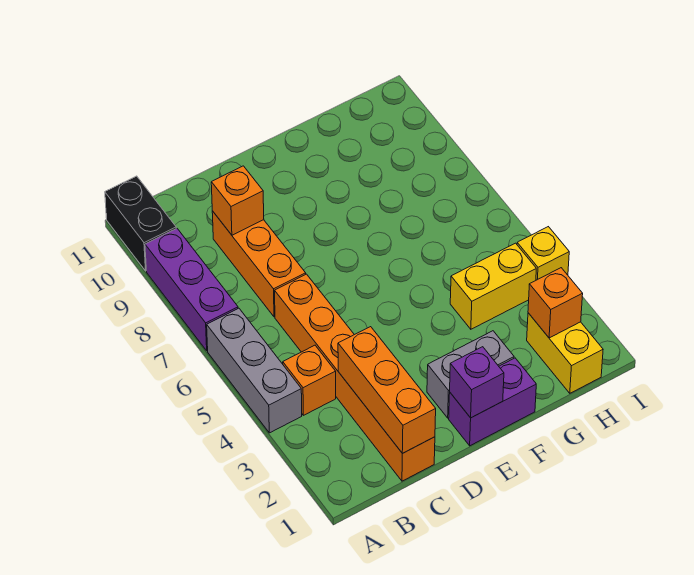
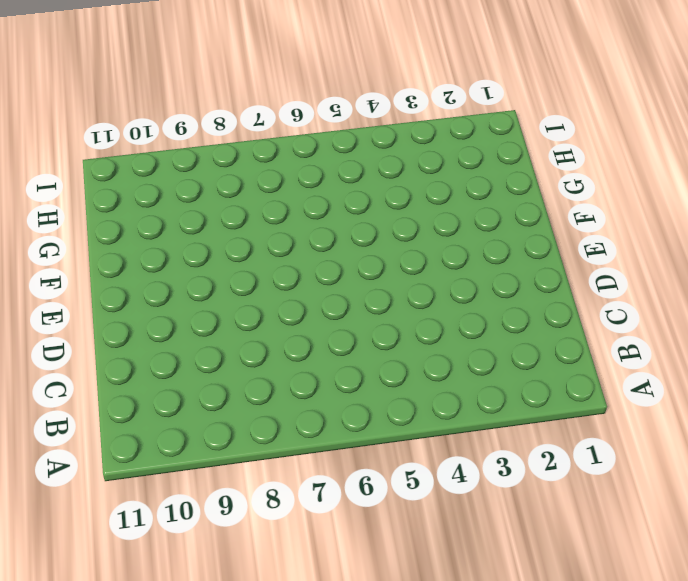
none -> grey brick A4:A6 level 1
none -> purple brick A7:A9 level 1
none -> black brick A10:A11 level 1

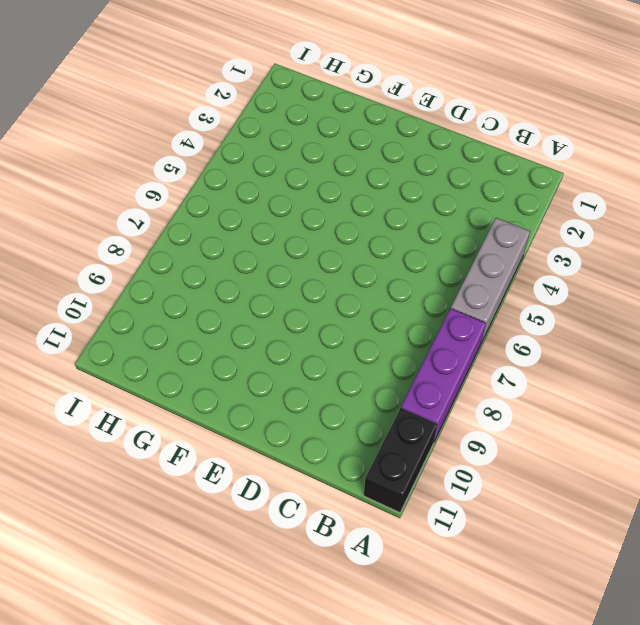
none -> orange brick B4 level 1
none -> orange brick C1:C6 level 1
none -> orange brick C7:C9 level 1

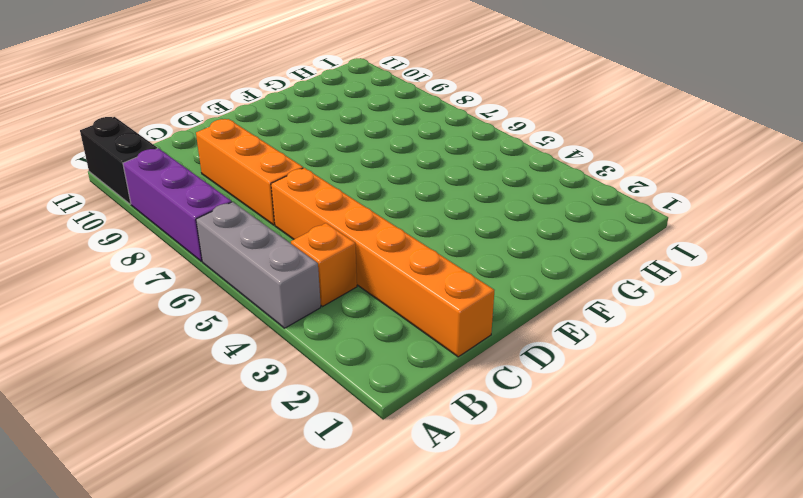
none -> purple brick E1:F1 level 1
none -> grey brick E2:F2 level 1
none -> yellow brick G4:H4 level 1

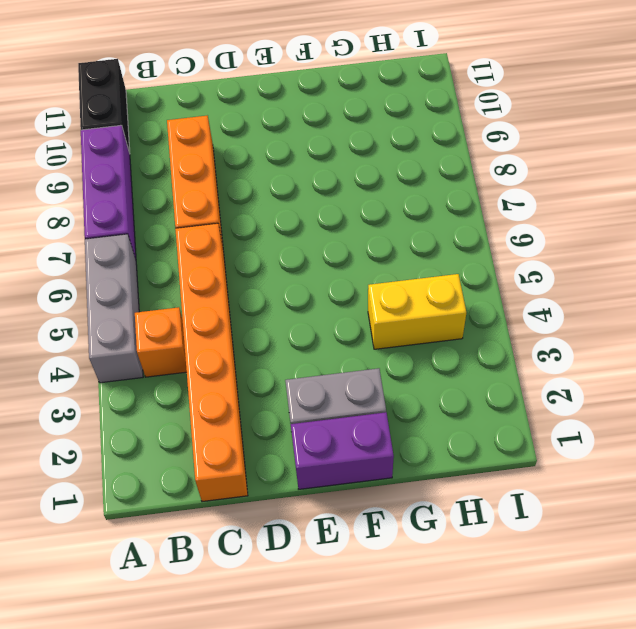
none -> yellow brick H1:H2 level 1
none -> yellow brick I4 level 1
none -> orange brick C1:C3 level 2

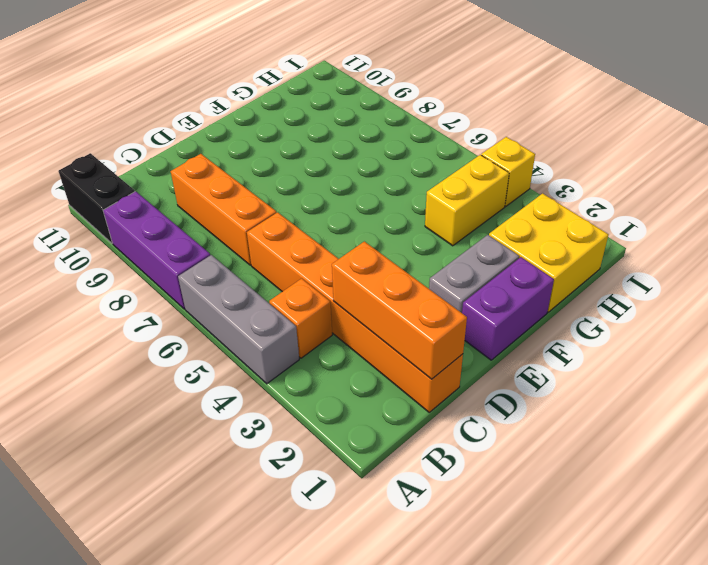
yellow brick G1:H2 level 1 -> yellow brick H1:H2 level 1
none -> orange brick C9 level 2
none -> purple brick E1 level 2
none -> orange brick H2 level 2

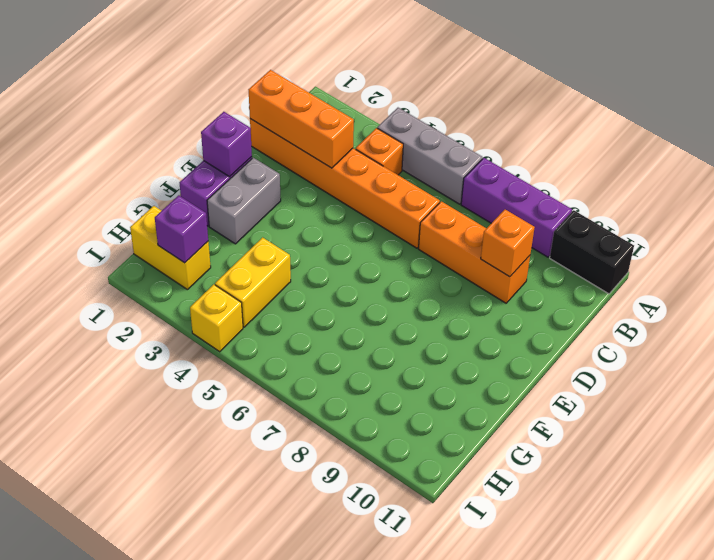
purple brick H2 level 2 -> orange brick H2 level 2

